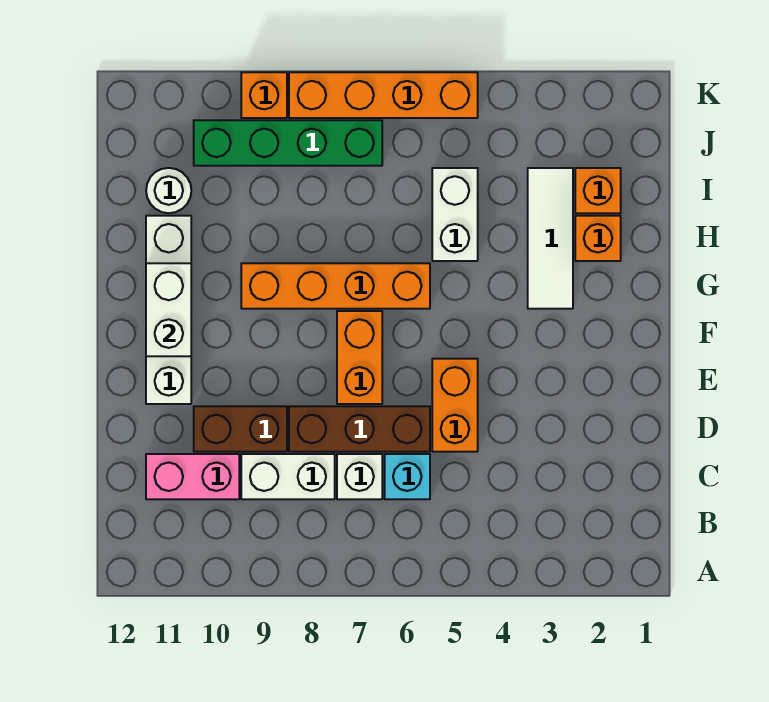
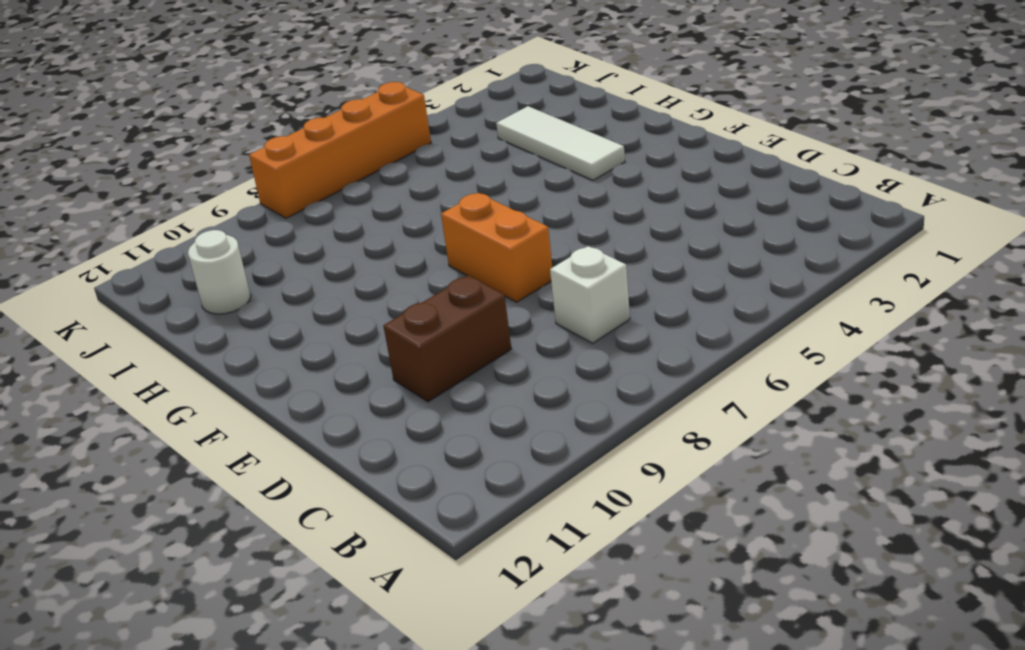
none -> cyan brick C6 level 1
none -> white brick C8:C9 level 1
none -> pink brick C10:C11 level 1

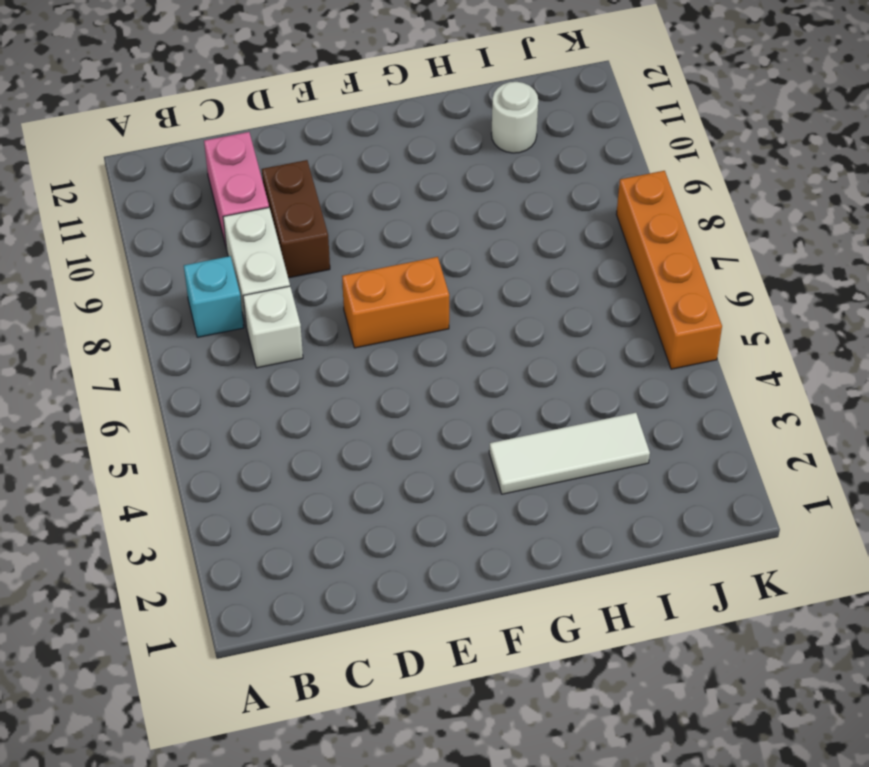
cyan brick B8 level 1 -> cyan brick C6 level 1
none -> orange brick D5:E5 level 1
none -> brown brick D6:D8 level 1
none -> white brick E11:H11 level 1

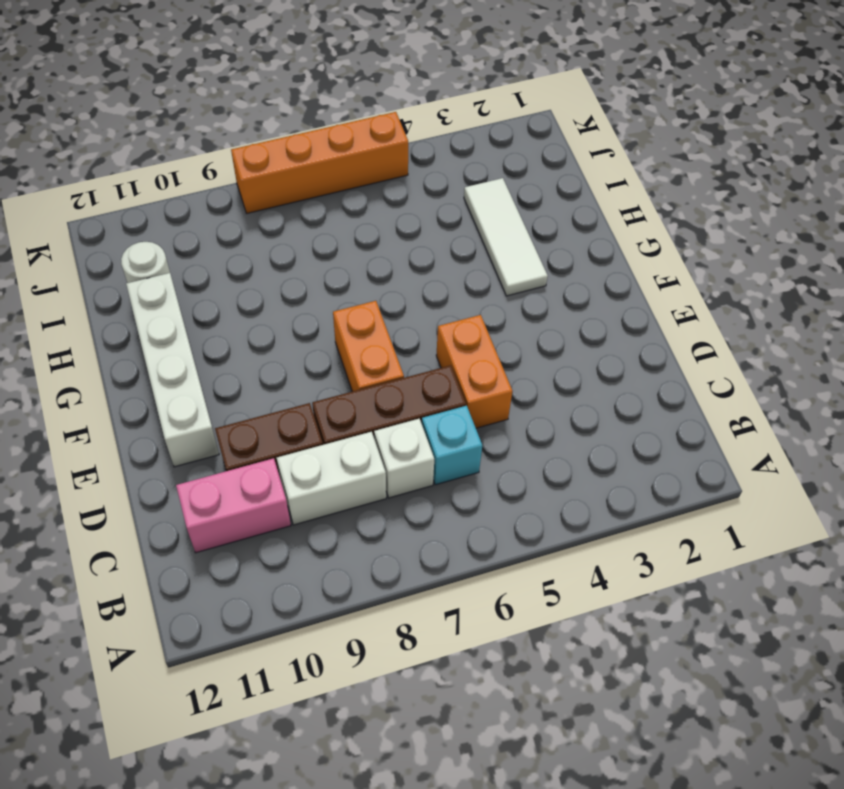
none -> orange brick G6:G9 level 1
none -> orange brick H2 level 1
none -> white brick H5:I5 level 1

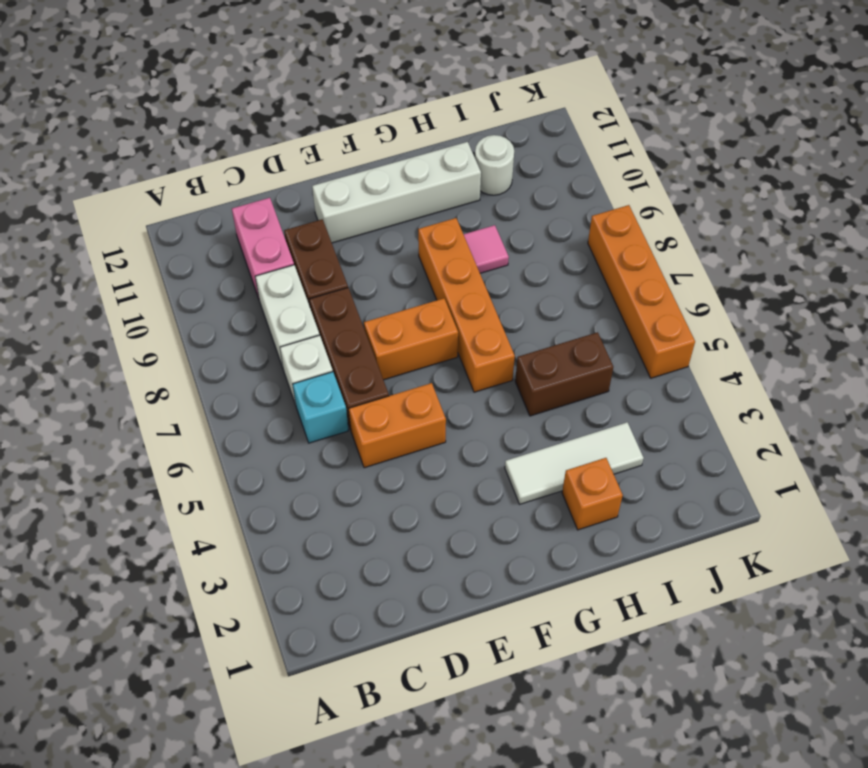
brown brick H5:I5 level 1 -> white brick H5:I5 level 1
pink tile H9 level 1 -> none
none -> orange brick I2 level 1
none -> green brick J7:J10 level 1
none -> orange brick K9 level 1

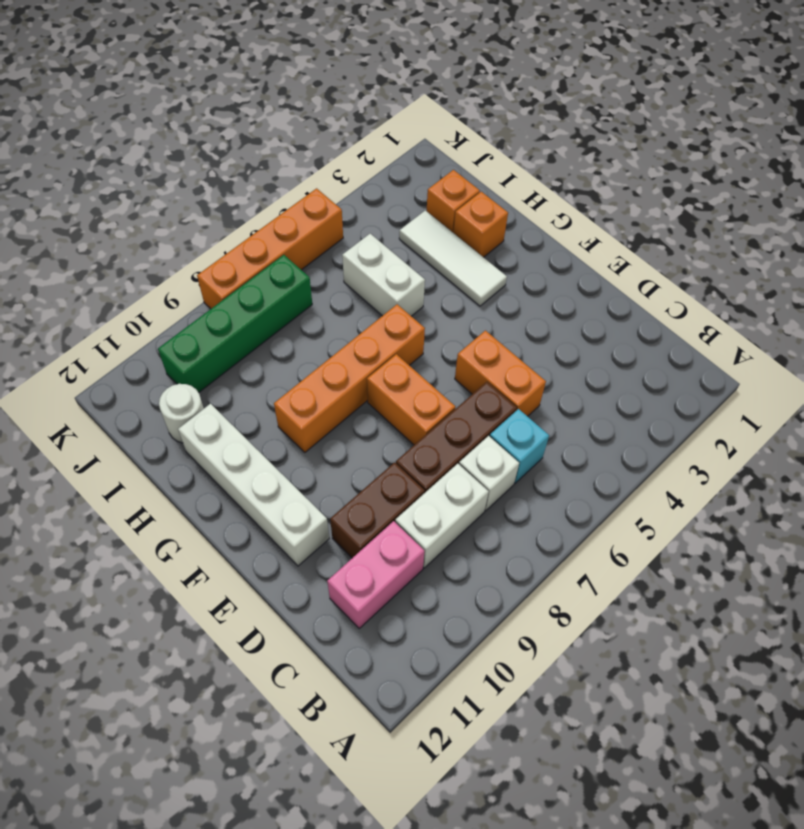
none -> orange brick K9 level 1
none -> white brick F11:G11 level 2

